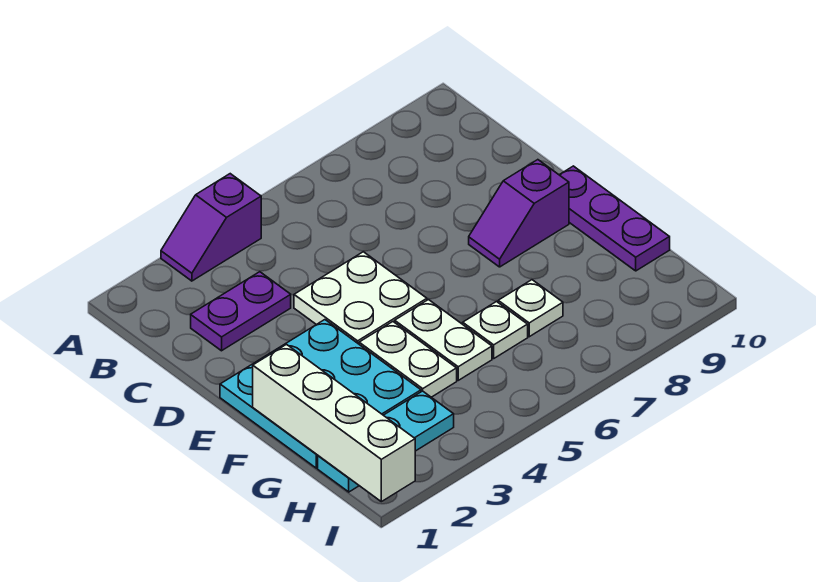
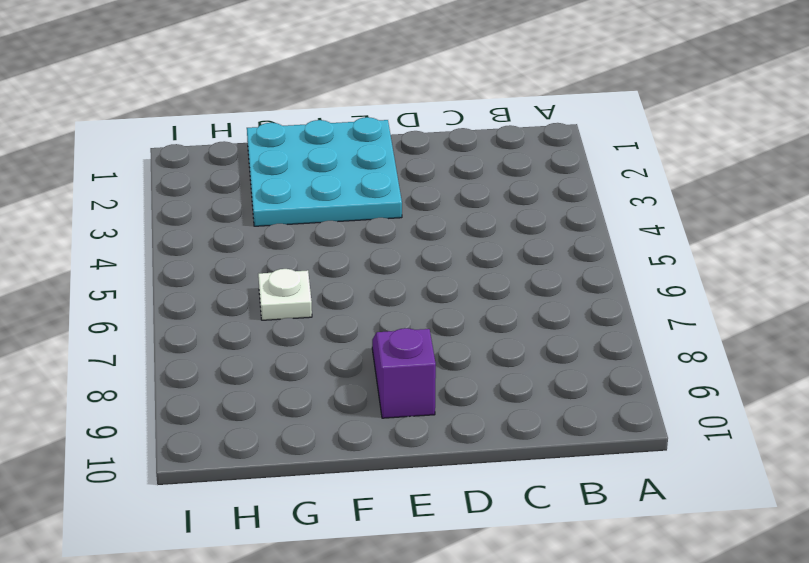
none -> purple slope A3:A4 level 1 top 4
none -> purple plate C2:C3 level 1
none -> white plate D4:E5 level 1

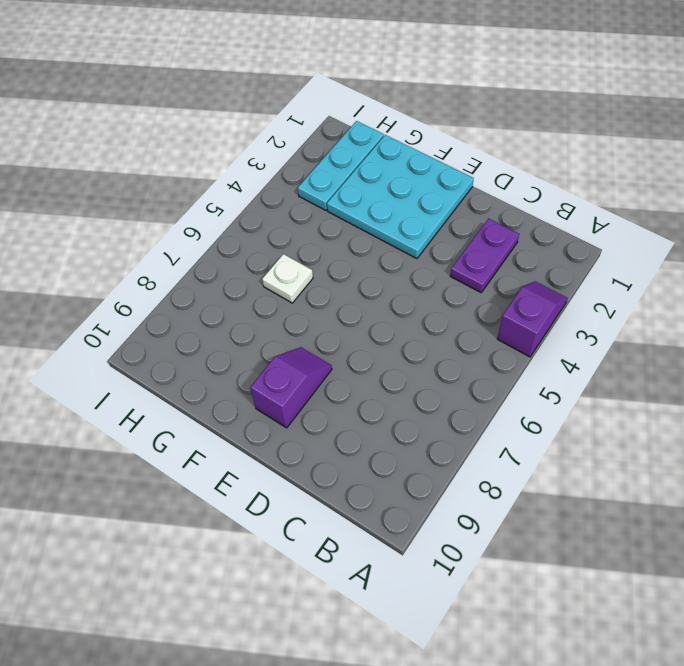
none -> white plate D4:E5 level 1
none -> purple plate E10:G10 level 1
none -> white plate F4:G4 level 1

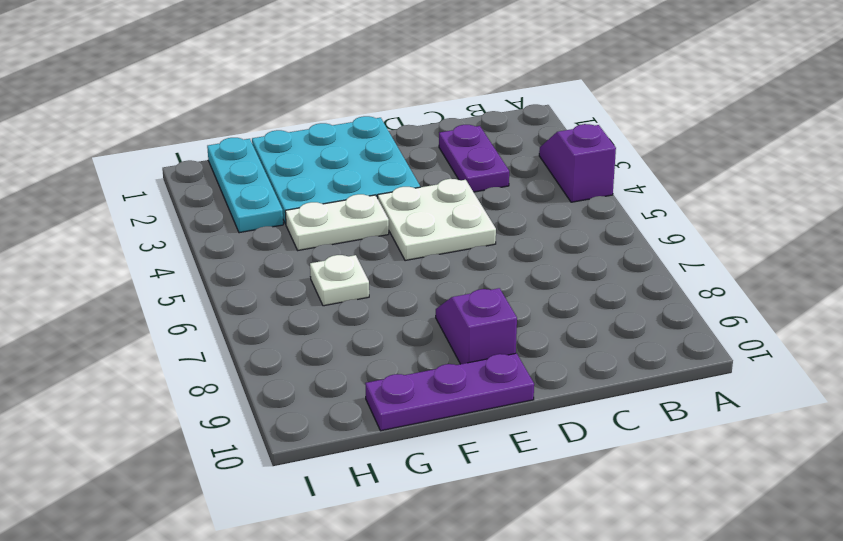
none -> white plate F5:G5 level 1
none -> white plate G7 level 1
none -> white brick F1:I1 level 2

